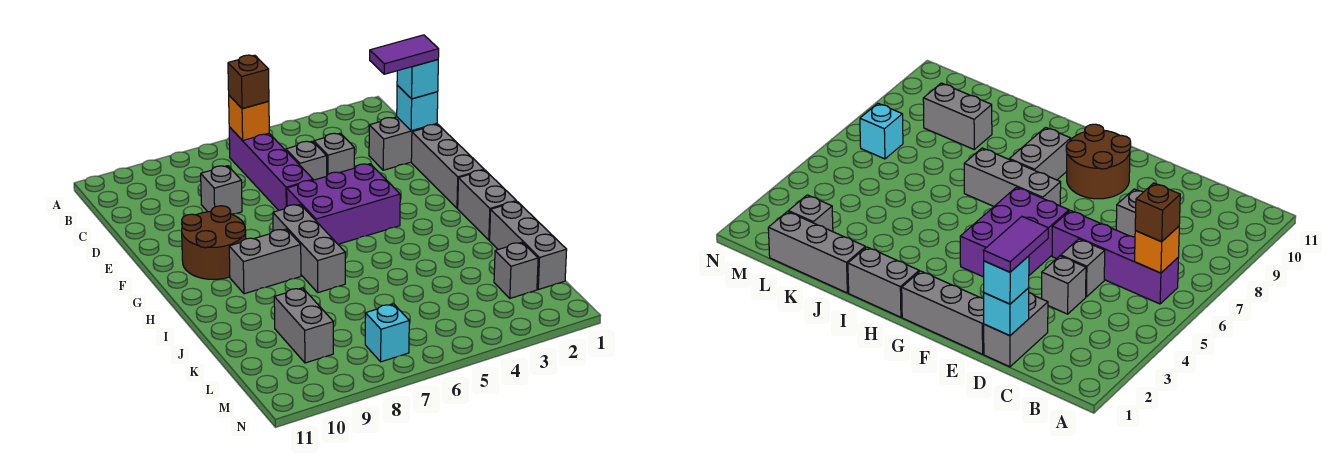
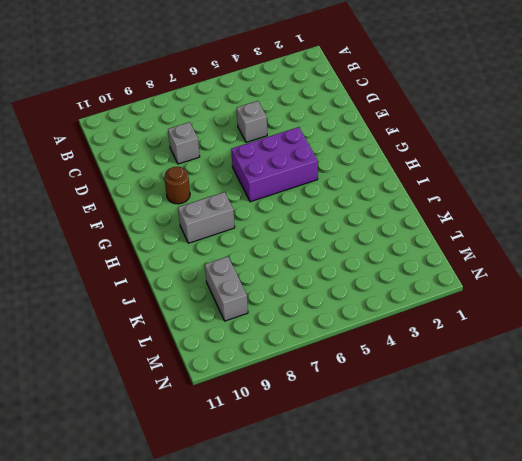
brown round brick F9 level 1 -> brown round brick F9:G10 level 1
none -> purple brick B6:E6 level 1
none -> grey brick D1:D2 level 1
none -> grey brick D4 level 1

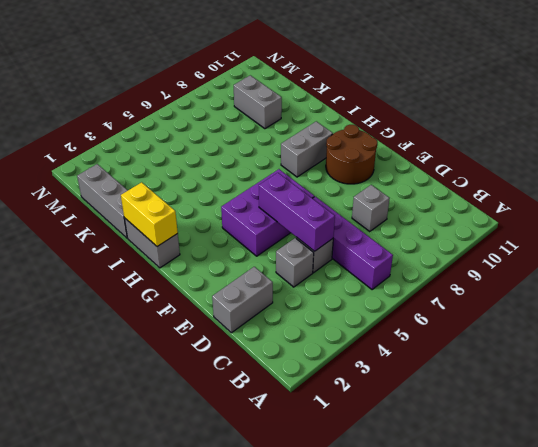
purple brick D5:F5 level 2 -> none
yellow brick H1:I1 level 2 -> none
none -> grey brick E1:G1 level 1
none -> grey brick G7:I7 level 1
none -> grey brick L2 level 1

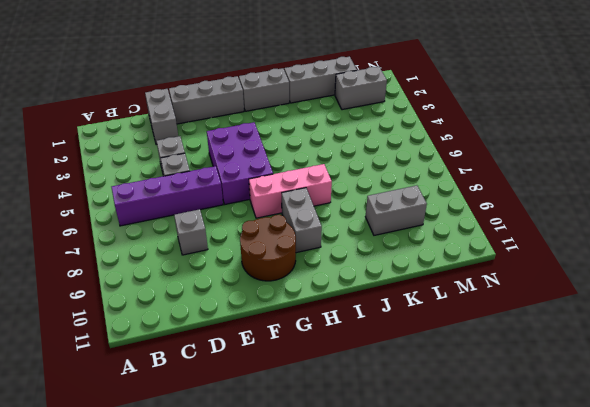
pink brick G7:I7 level 1 -> grey brick G7:I7 level 1
grey brick L2:M2 level 1 -> grey brick L2 level 1
none -> cyan brick M7 level 1
none -> orange brick B6 level 2
none -> cyan brick D1 level 2

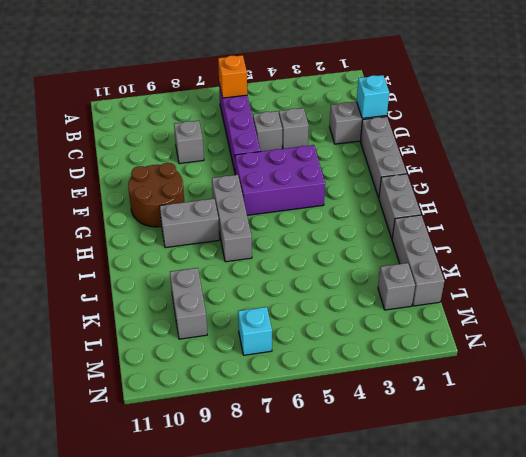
none -> brown brick B6 level 3
none -> cyan brick D1 level 3
none -> purple tile D1:D2 level 4

